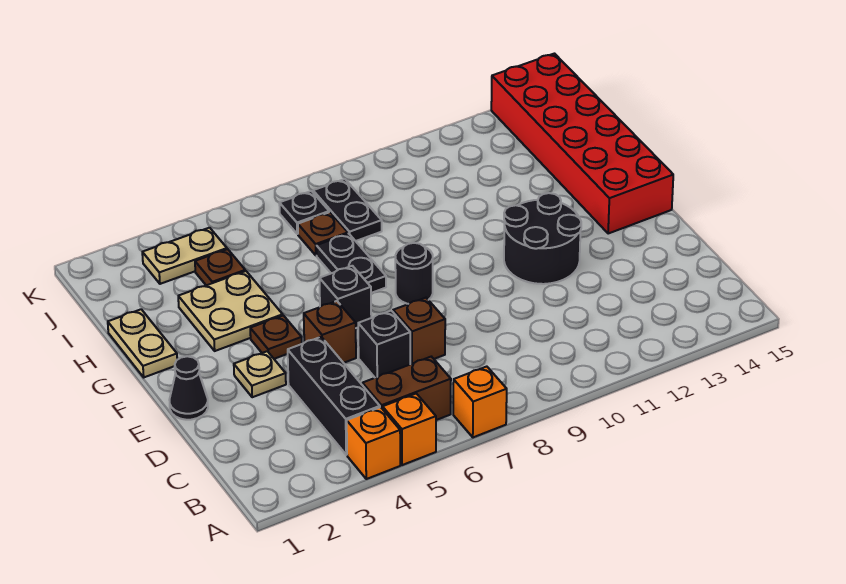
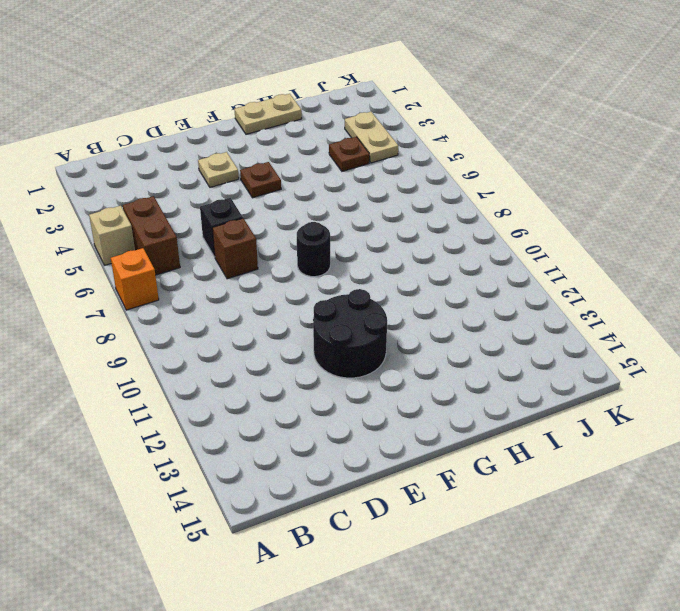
tan brick A5 level 1 -> orange brick A5 level 1
none -> orange brick A4 level 1
none -> black brick B4:D4 level 1
none -> black cone E1 level 1

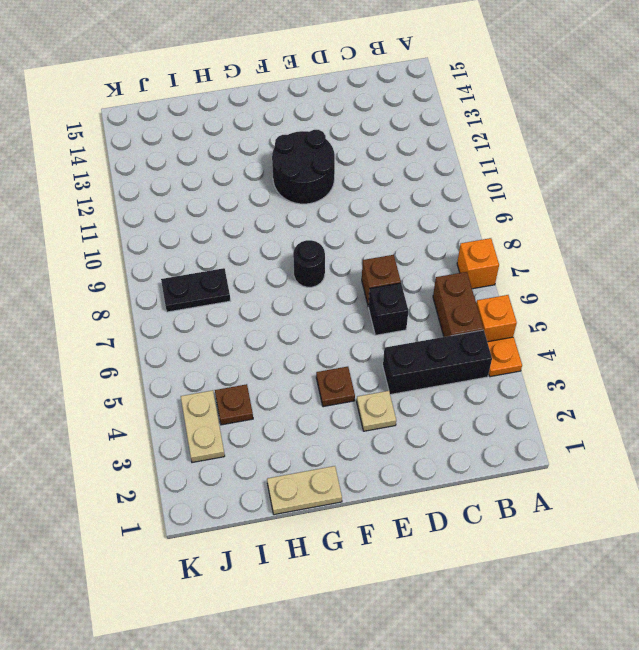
orange plate A4 level 1 -> orange brick A4 level 1
none -> black cone E1 level 1
none -> brown brick E5 level 1
none -> black brick F6 level 1

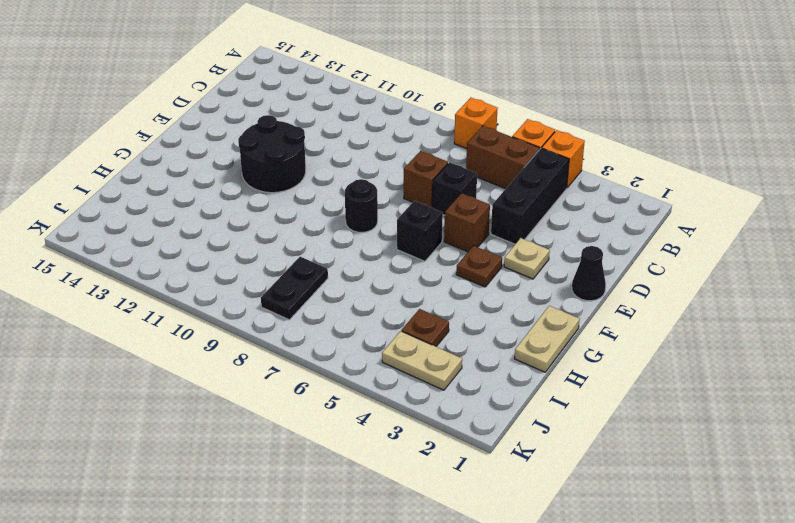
none -> red brick F14:K15 level 1
none -> tan plate G3:H4 level 1
none -> black plate G7:H7 level 1

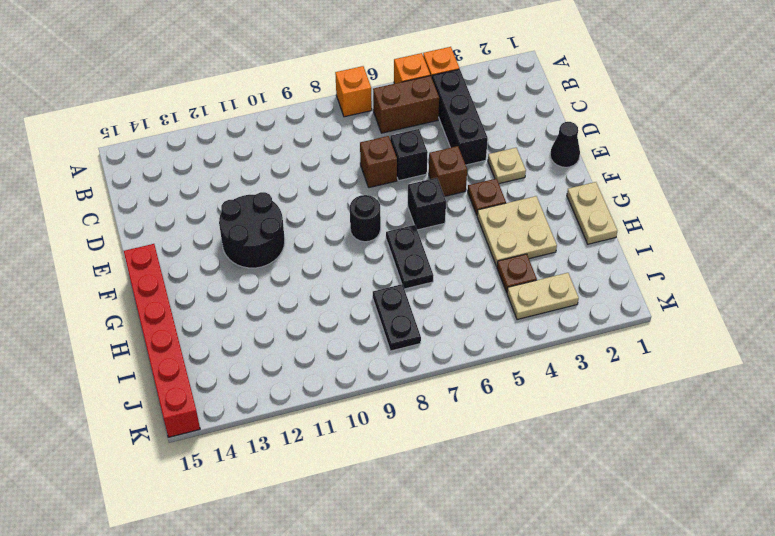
red brick F15:K15 level 1 -> red brick F14:K15 level 1
none -> brown plate I7 level 1
none -> black plate J7 level 1

